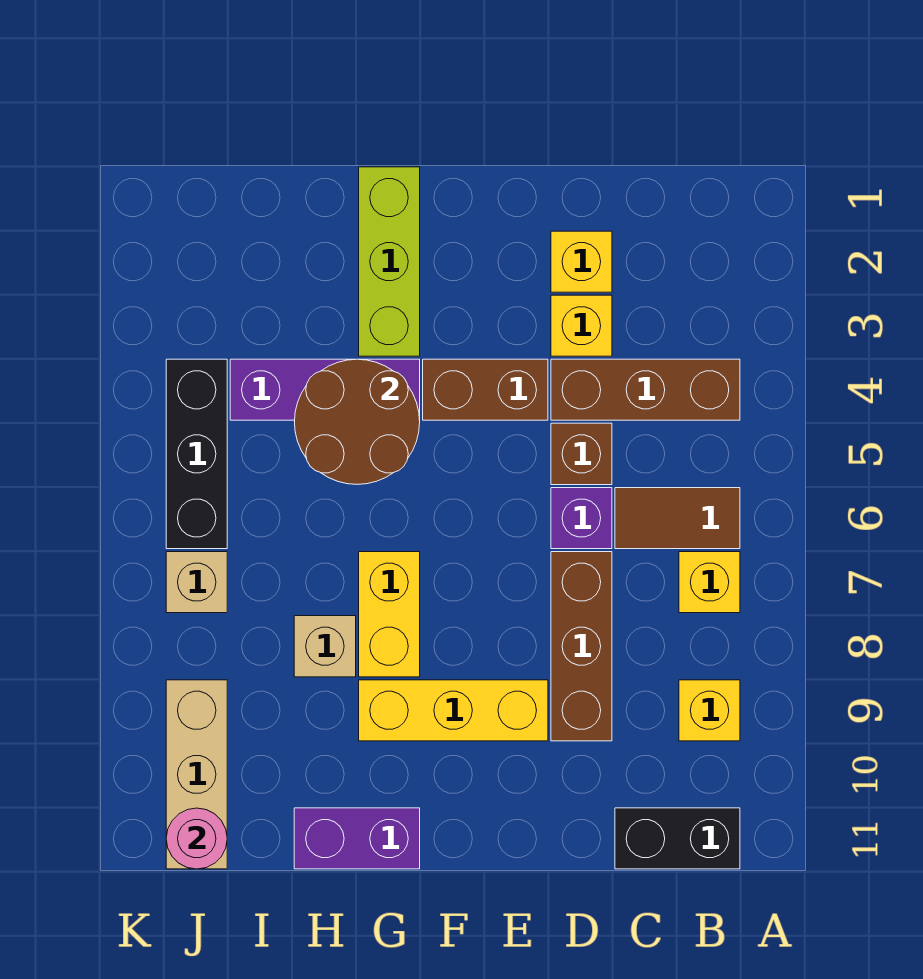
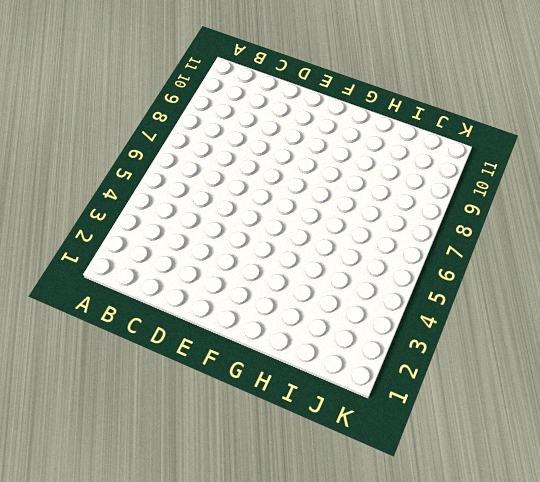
none -> brown brick B4:D4 level 1
none -> brown tile B6:C6 level 1
none -> yellow brick B7 level 1

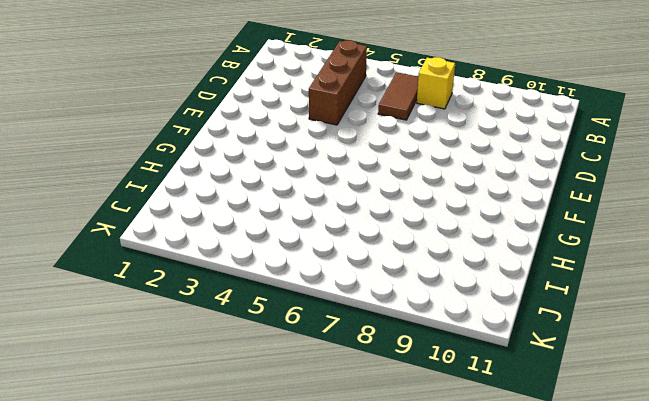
none -> yellow brick B9 level 1
none -> black brick B11:C11 level 1
none -> yellow brick D2 level 1

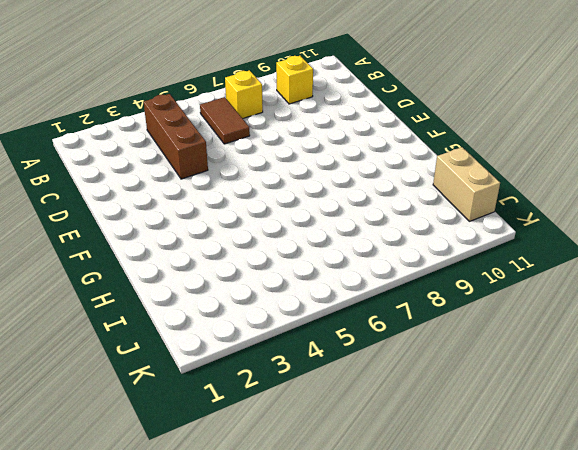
tan brick I11:J11 level 1 -> tan brick J9:J11 level 1
none -> black brick B11:C11 level 1
none -> yellow brick D2 level 1
none -> yellow brick D3 level 1

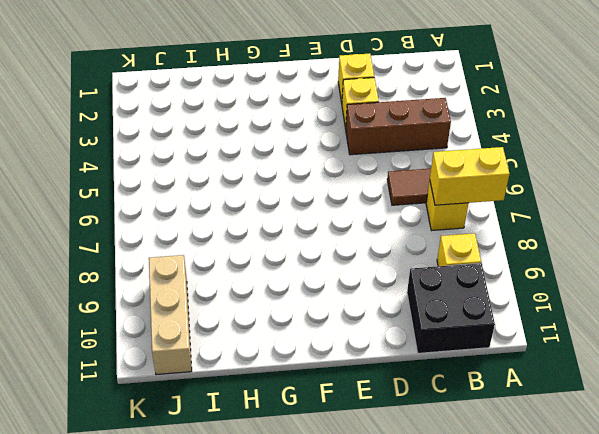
yellow brick A7:B7 level 2 -> yellow brick G7:G8 level 1
black brick B10:C11 level 1 -> black brick B11:C11 level 1
none -> brown brick D5 level 1
none -> purple brick D6 level 1
none -> brown brick D7:D9 level 1

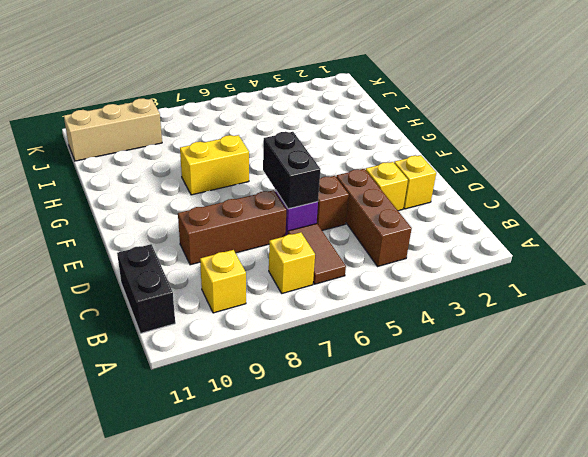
black brick D6:E6 level 2 -> none
none -> brown brick E4:F4 level 1
none -> yellow brick E9:G9 level 1
none -> lime brick G1:G3 level 1

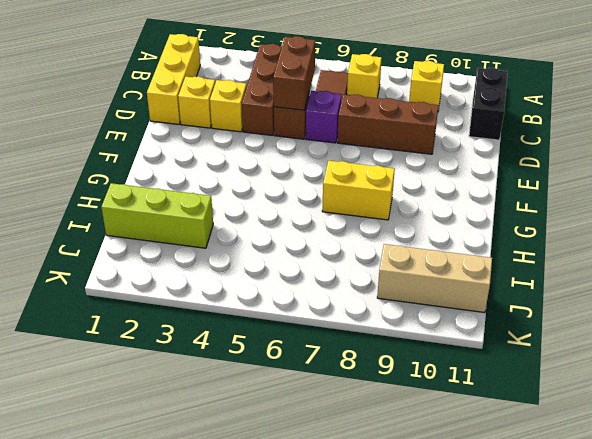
yellow brick B1:D1 level 1 -> yellow brick E9:G9 level 1
brown brick C5:D5 level 2 -> brown brick E4:F4 level 1
lime brick I1:I3 level 1 -> lime brick G1:G3 level 1
none -> purple brick G4:I4 level 1
none -> purple brick G11:H11 level 1
none -> tan brick H8 level 1

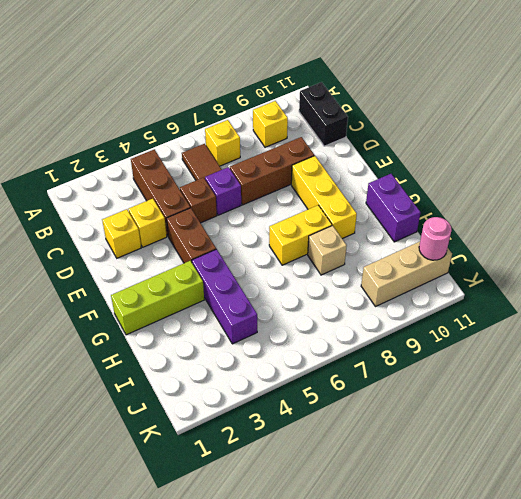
none -> black brick J4:J6 level 1
none -> tan brick J7 level 1
none -> brown round brick G4:H5 level 2

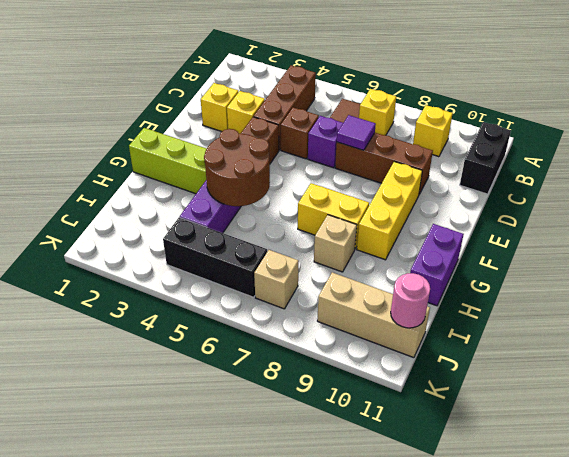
purple tile D7 level 2 -> none

